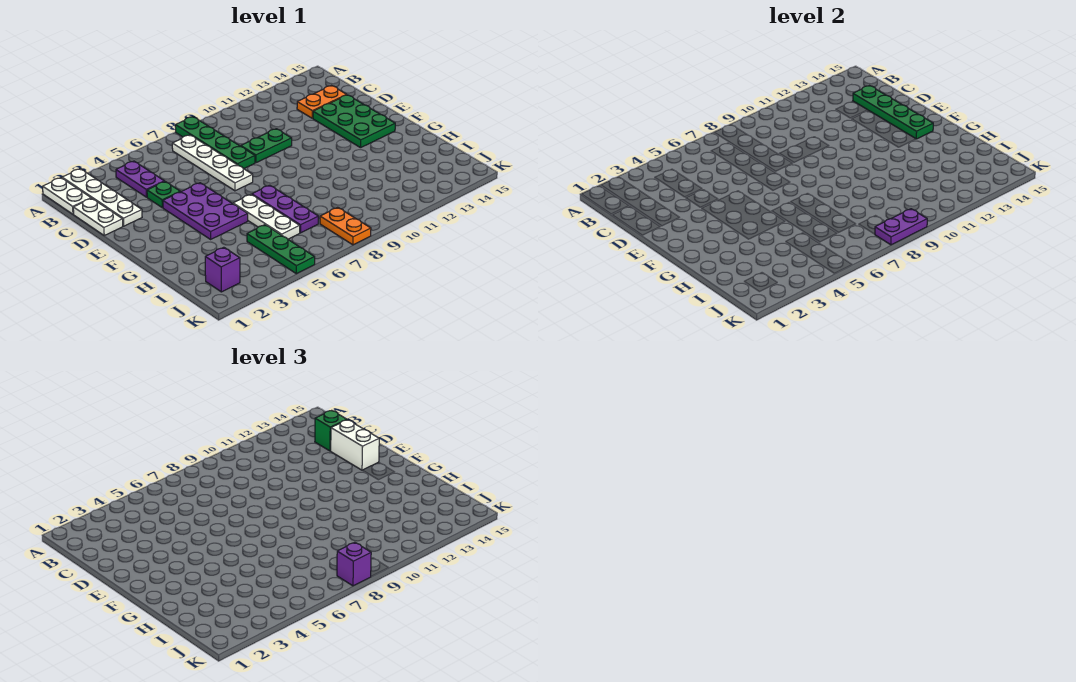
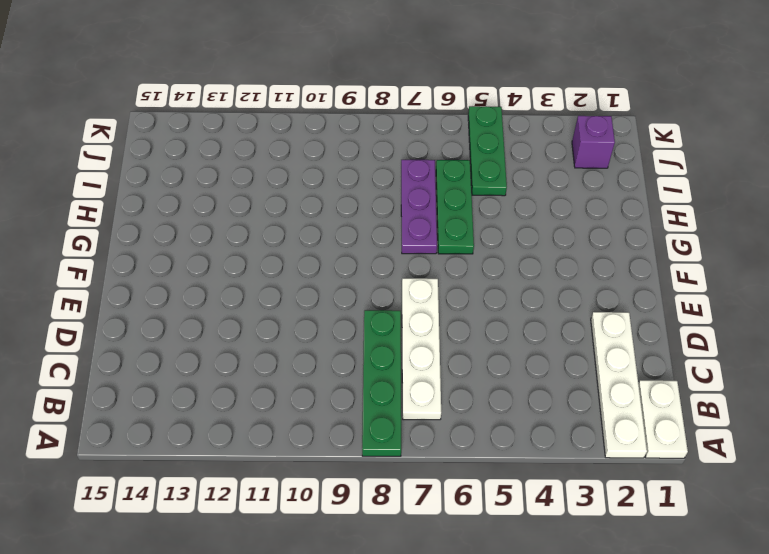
green plate G6:I6 level 1 -> white plate G6:I6 level 1
none -> purple plate B4:C4 level 1
none -> white plate C1:D1 level 1
none -> orange plate C13:C14 level 1

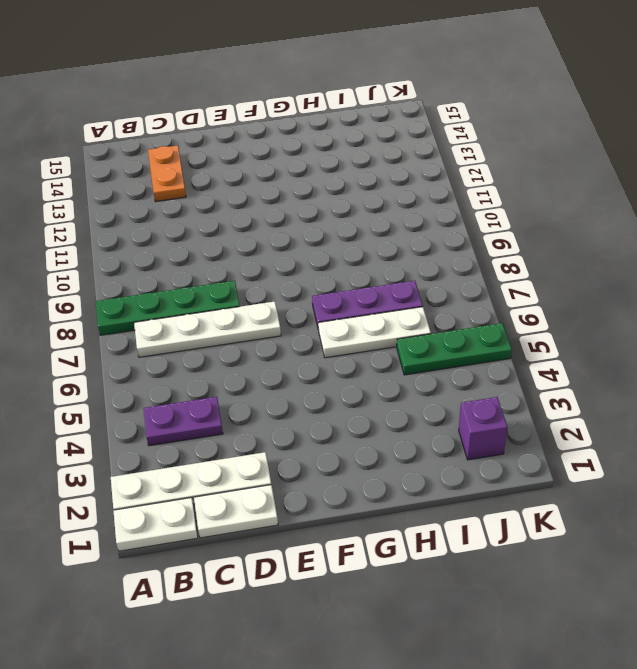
none -> green plate D4 level 1
none -> green plate D9:D10 level 1
none -> green plate D13:F14 level 1

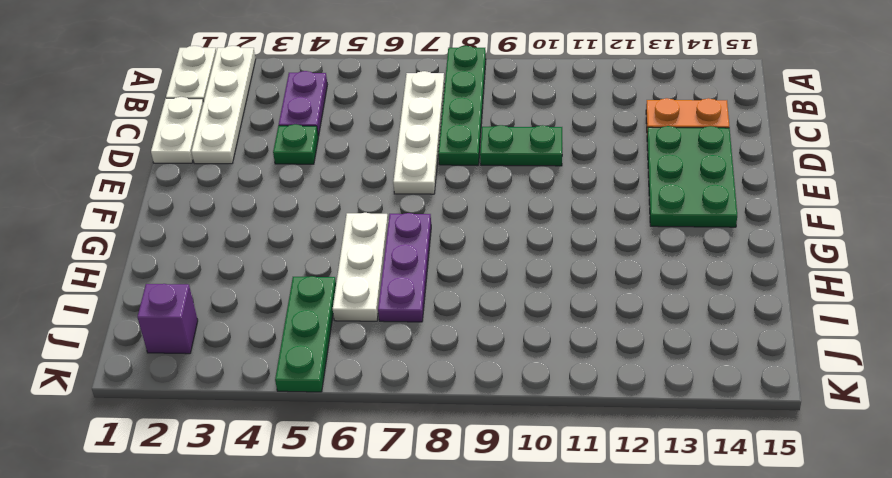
none -> purple plate E4:G5 level 1
none -> orange plate J8:K8 level 1
none -> green plate C14:F14 level 2

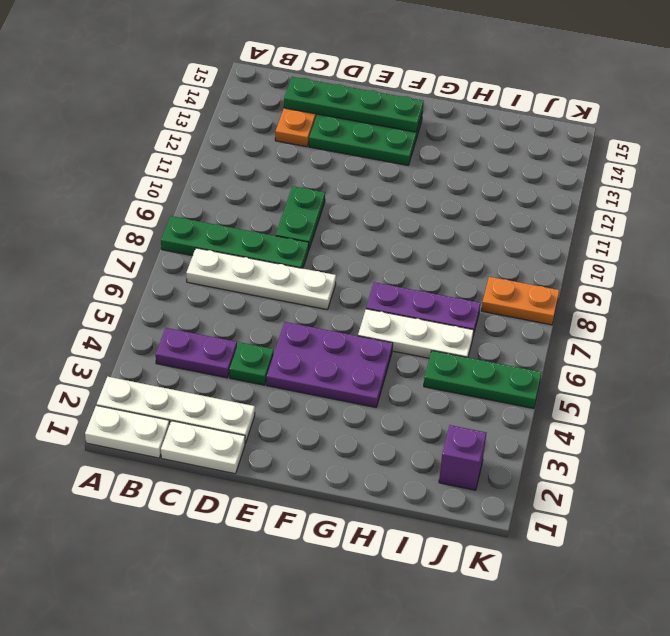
none -> purple plate K8:K9 level 2
none -> green brick C14 level 3
none -> white brick D14:E14 level 3

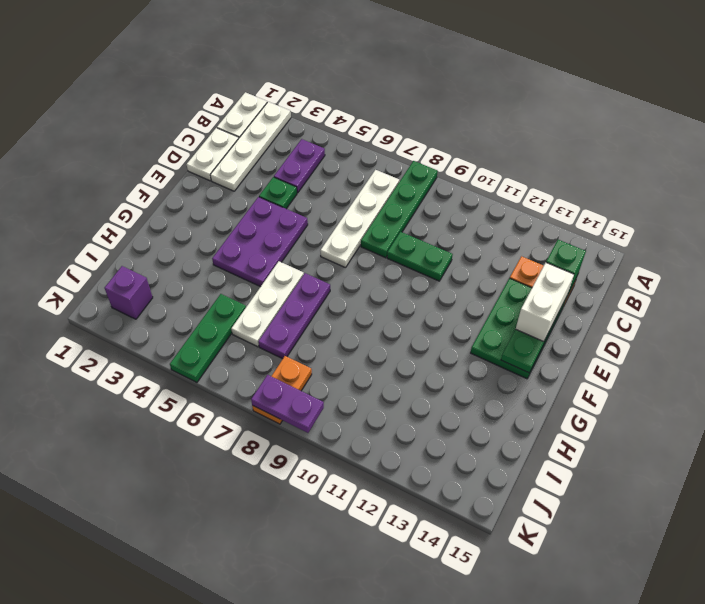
none -> purple brick K8 level 3

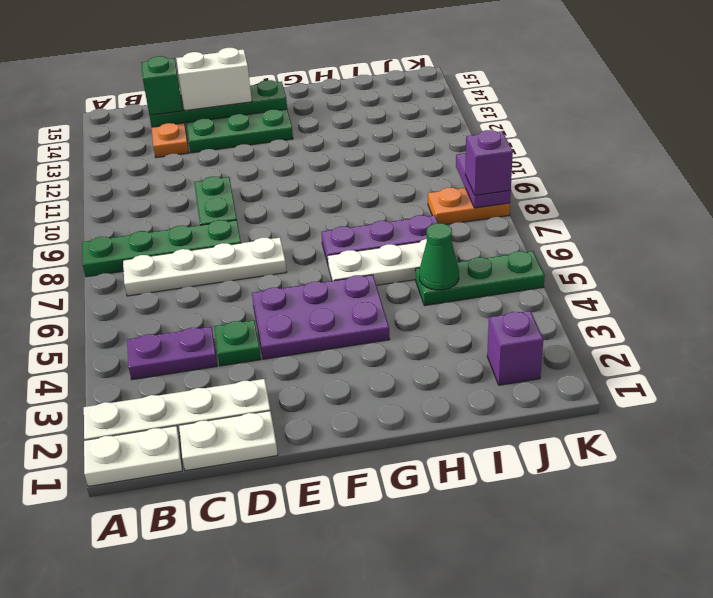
green cone I5 level 2 -> none

